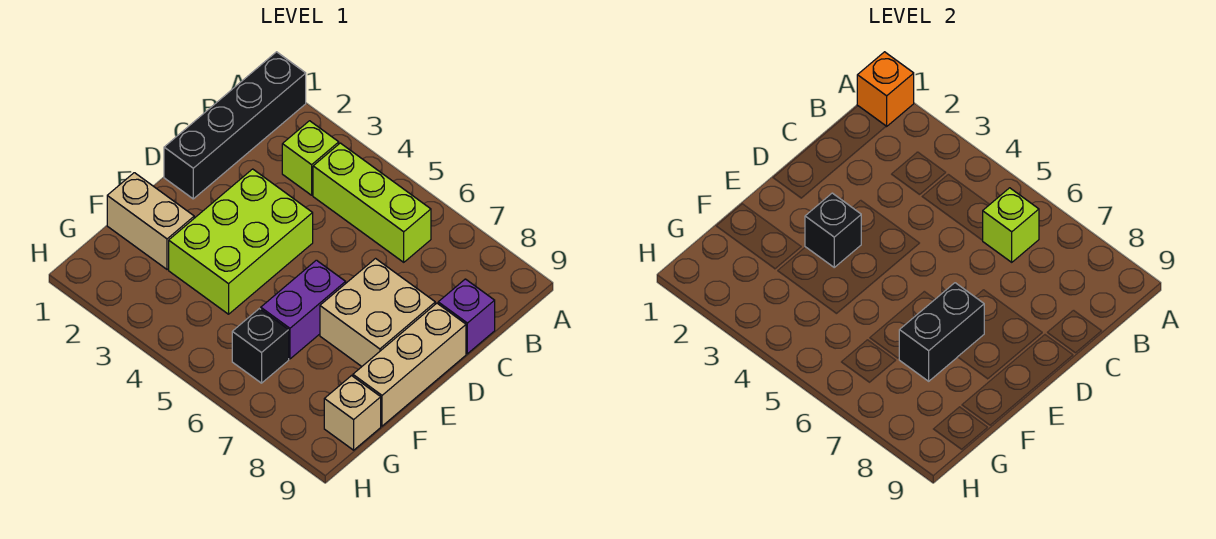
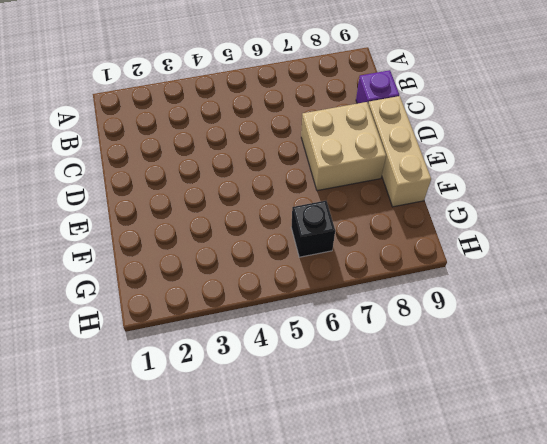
none -> black brick A1:D1 level 1
none -> lime brick B3 level 1
none -> lime brick B4:B6 level 1

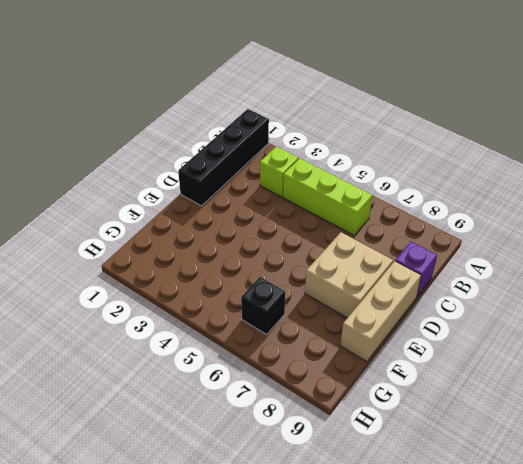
none -> lime brick D3:F4 level 1
none -> purple brick E6:F6 level 1
none -> tan brick F1:F2 level 1

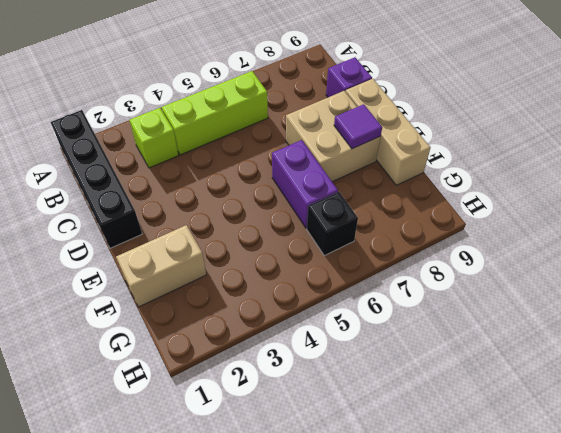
purple tile E8 level 2 -> none
none -> lime brick D3:F4 level 1
none -> tan brick G9 level 1
none -> orange brick A1 level 2

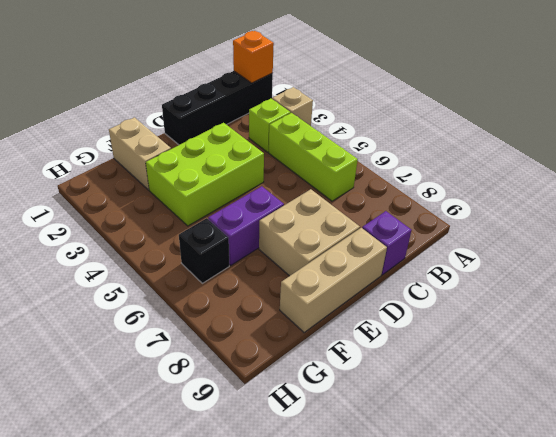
tan brick A3 level 1 -> tan brick G9 level 1
none -> lime brick B6 level 2
none -> black brick E3 level 2
none -> black brick E7:F7 level 2

